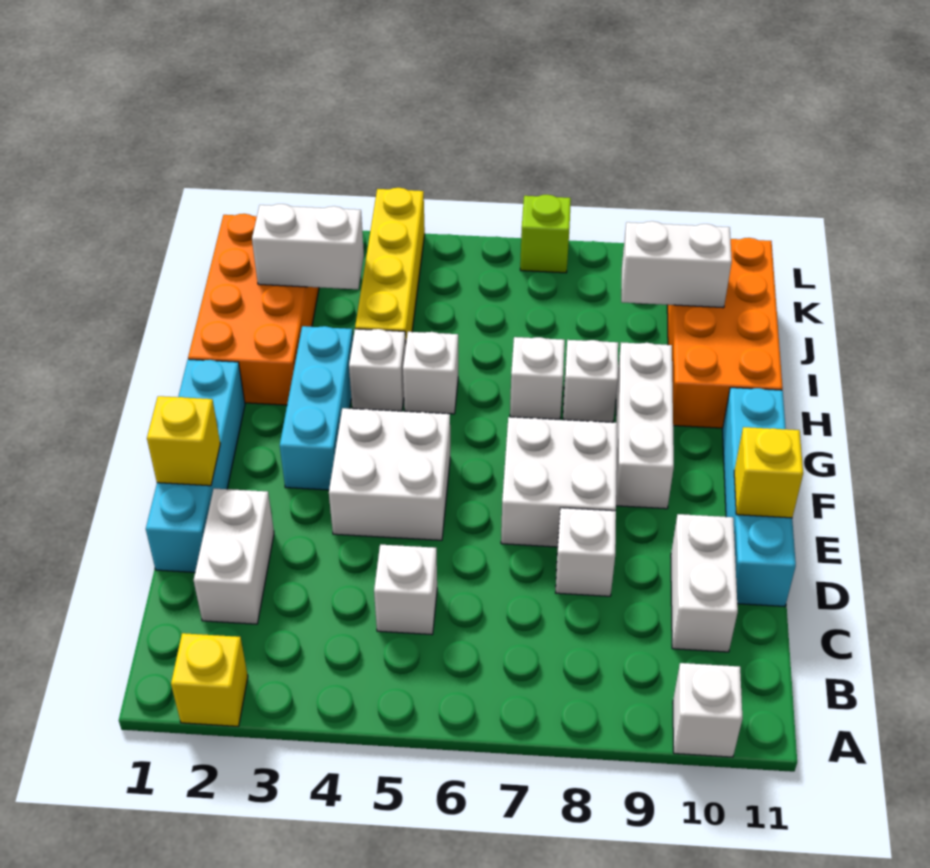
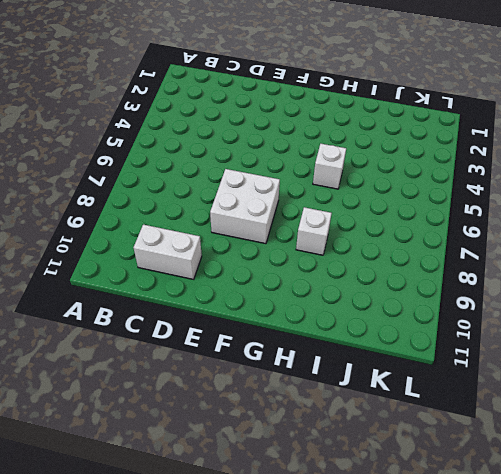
none -> yellow brick A2 level 1
none -> white brick A10 level 1
none -> white brick C2:D2 level 1

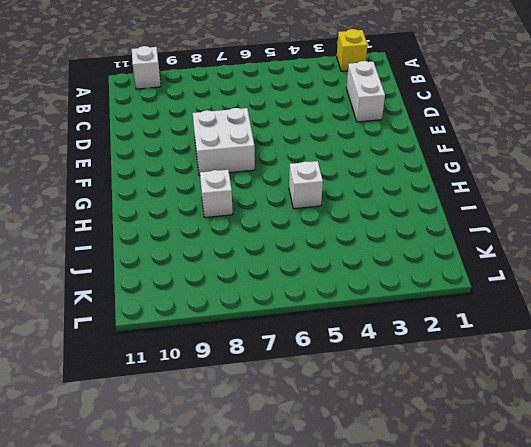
none -> white brick C5 level 1
none -> white brick C10:D10 level 1
none -> cyan brick D1:G1 level 1

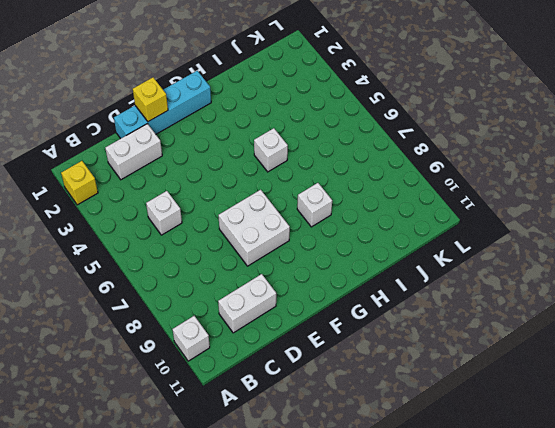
none -> white brick D8 level 1
none -> cyan brick D11:G11 level 1
none -> white brick E4:F5 level 1

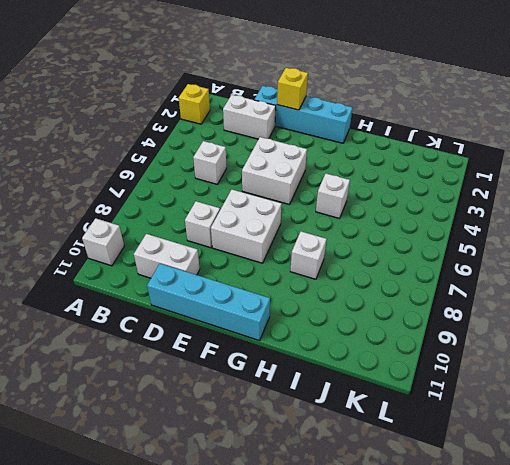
none -> cyan brick F3:H3 level 1
none -> white brick F9:H9 level 1
none -> orange brick H1:K2 level 1

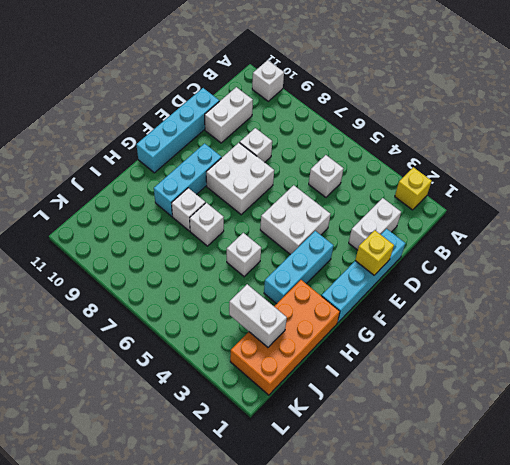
cyan brick F9:H9 level 1 -> white brick F9:H9 level 1
none -> white brick H4 level 1
none -> orange brick H10:K11 level 1
none -> yellow brick I4:L4 level 1

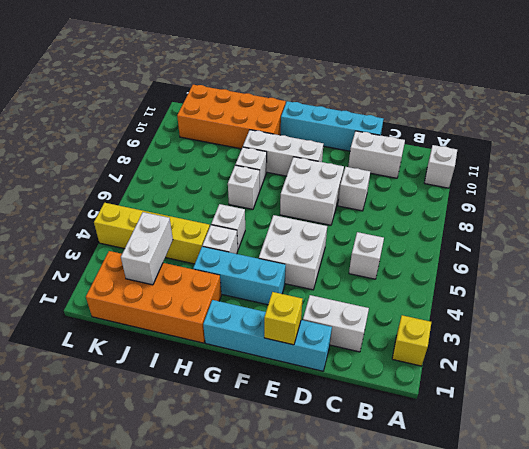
none -> lime brick L7 level 1
none -> yellow brick E11 level 2
none -> white brick J9:J10 level 2

